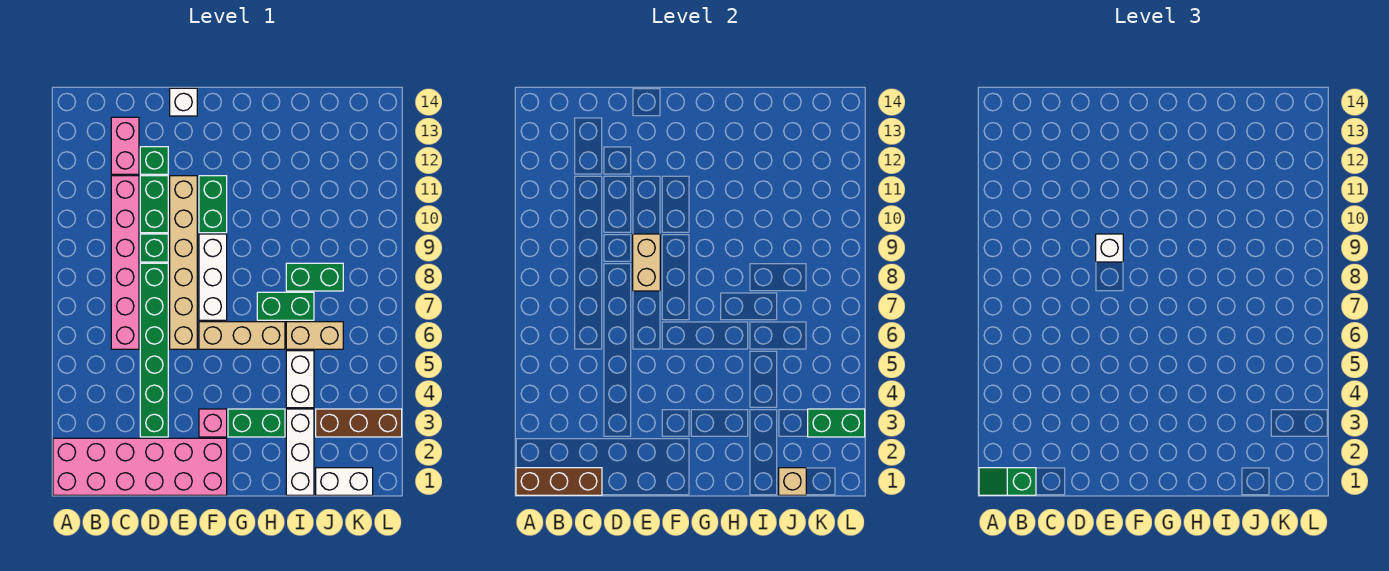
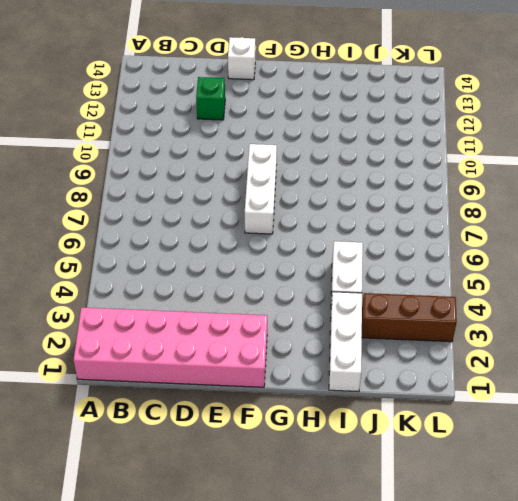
none -> pink brick C6:C11 level 1
none -> pink brick C12:C13 level 1
none -> green brick D3:D8 level 1

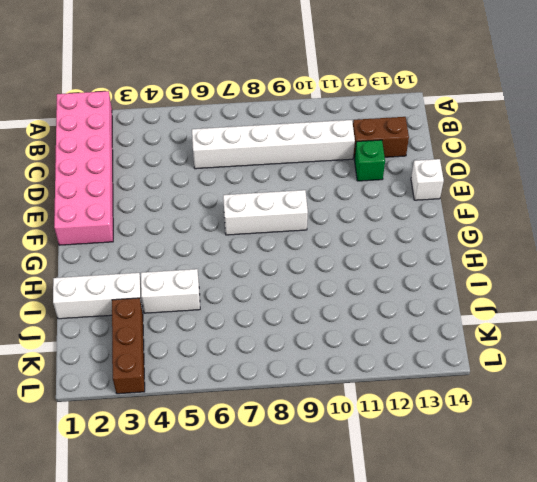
white brick C6:C11 level 1 -> pink brick C6:C11 level 1
brown brick C12:C13 level 1 -> pink brick C12:C13 level 1
none -> green brick D3:D8 level 1
none -> green brick D9 level 1
none -> green brick D10:D11 level 1

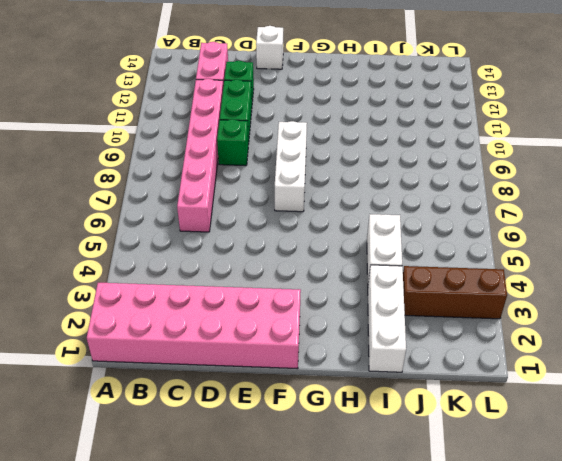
none -> green brick D3:D8 level 1
none -> tan brick E6:E11 level 1
none -> pink brick F3 level 1

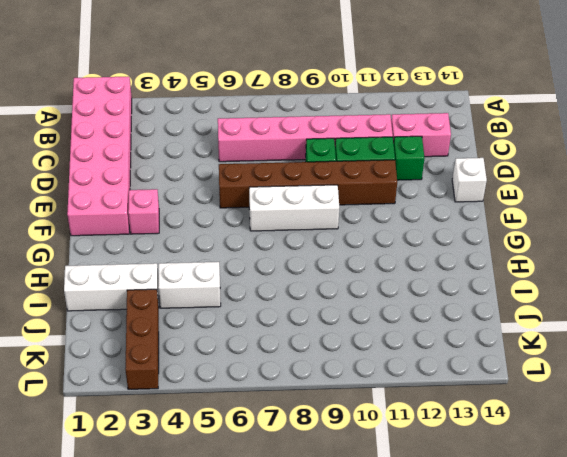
brown brick E6:E11 level 1 -> tan brick E6:E11 level 1
none -> green brick D3:D8 level 1
none -> tan brick F6:H6 level 1
none -> green brick F10:F11 level 1

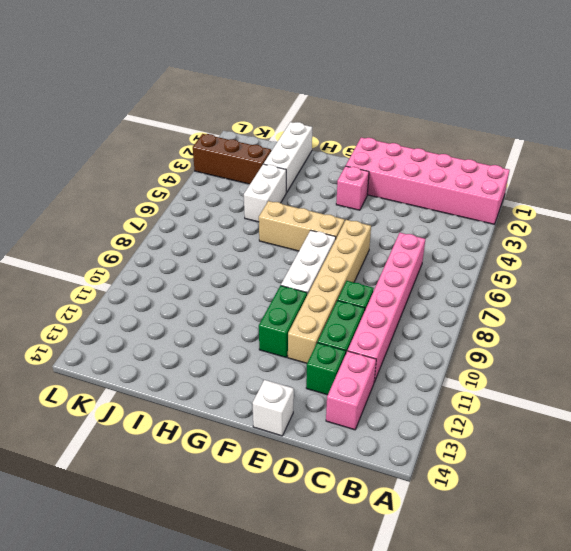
none -> green brick D3:D8 level 1
none -> green brick G3:H3 level 1
none -> green brick H7:I7 level 1

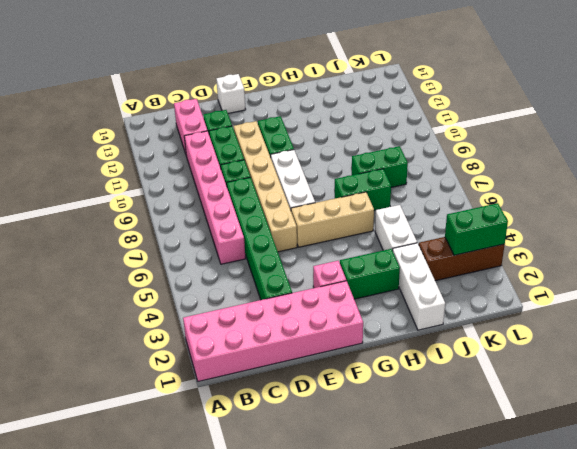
none -> tan brick I6:J6 level 1
none -> white brick J1:K1 level 1
none -> brown brick A1:C1 level 2

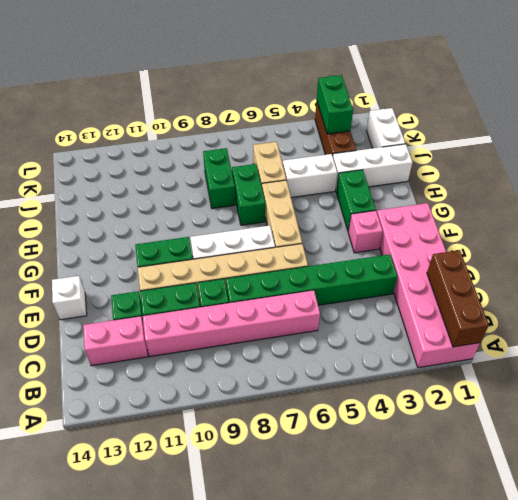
none -> tan brick E8:E9 level 2
none -> tan brick J1 level 2
none -> green slope A1:B1 level 3 top B

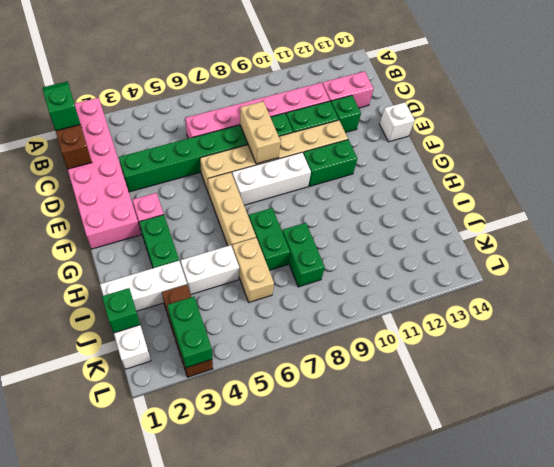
tan brick D8:E8 level 2 -> tan brick E8:E9 level 2
green brick J1 level 2 -> tan brick J1 level 2
none -> white brick E9 level 3

